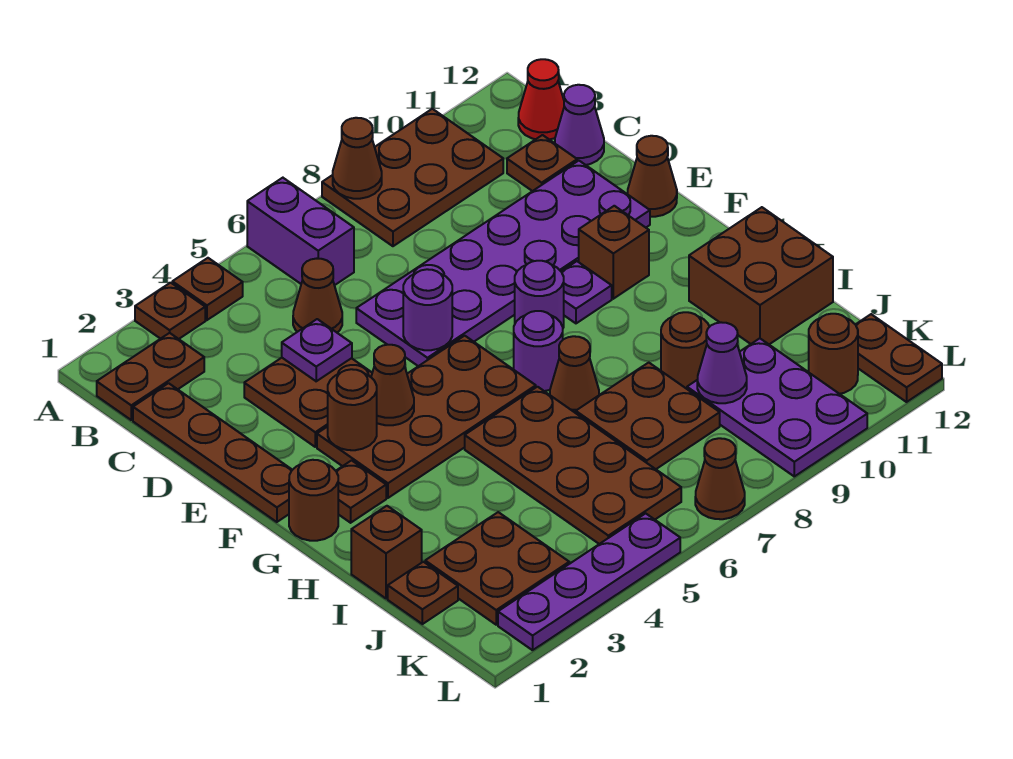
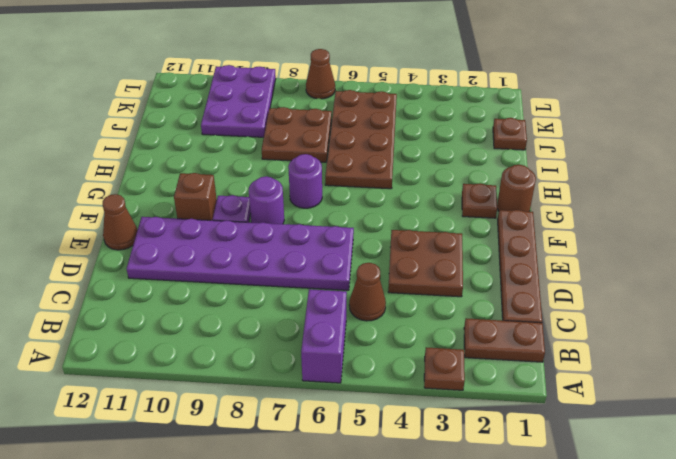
none -> brown plate A4 level 1
none -> brown plate A8:B10 level 1
none -> red cone B12 level 1
none -> brown plate C11 level 1

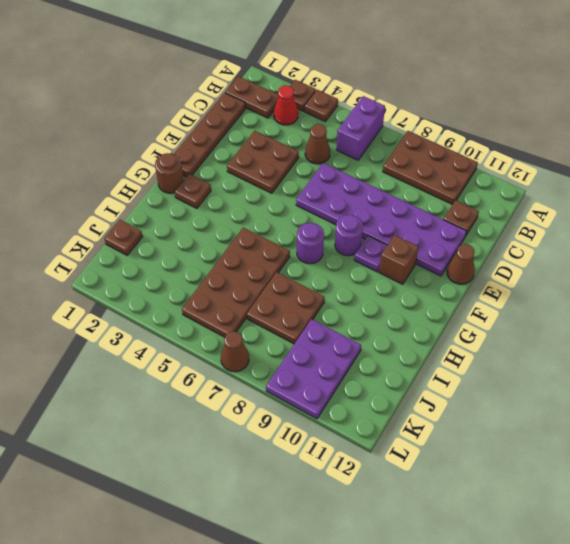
red cone B3 level 1 -> red cone B12 level 1
none -> purple cone C12 level 1
none -> brown plate F3:G6 level 1
none -> brown cone H7 level 1
none -> brown brick H11:I12 level 1

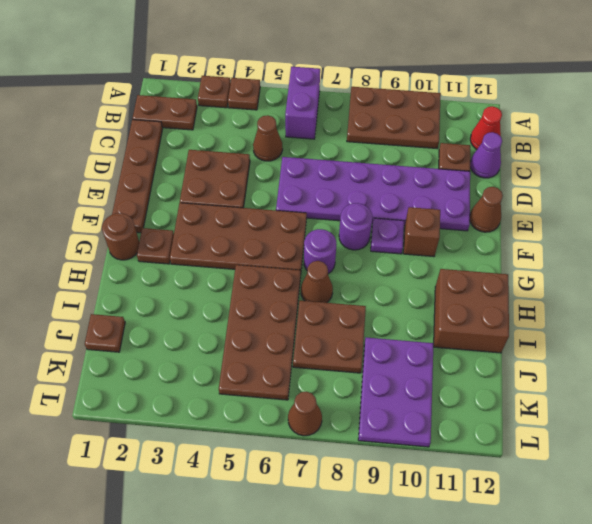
none -> brown brick I1 level 1
none -> brown round brick I9 level 1
none -> brown plate J2:K3 level 1
none -> brown round brick K11 level 1

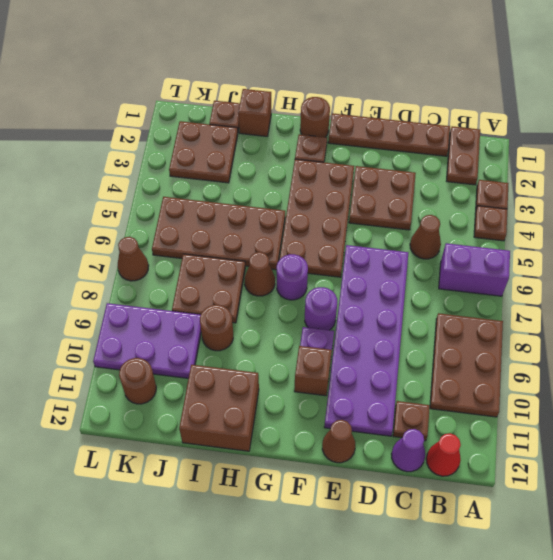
none -> brown plate K12:L12 level 1
none -> purple plate L2:L5 level 1
none -> brown cone A8 level 2
none -> purple plate D4 level 2

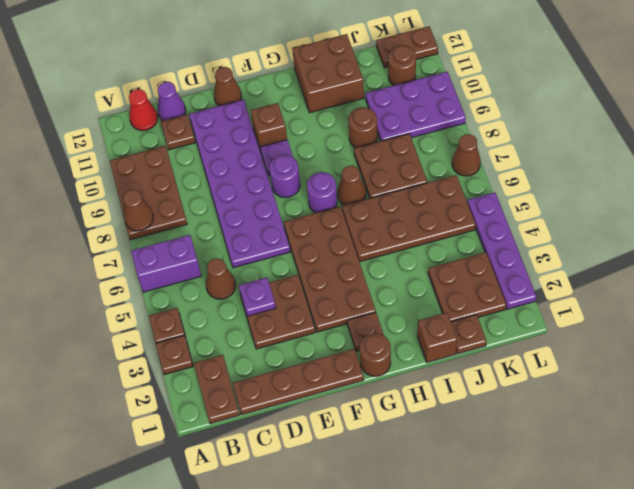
none -> purple round brick E6 level 2
none -> brown round brick F3 level 2
none -> brown cone F4 level 2
none -> purple cone J9 level 2

